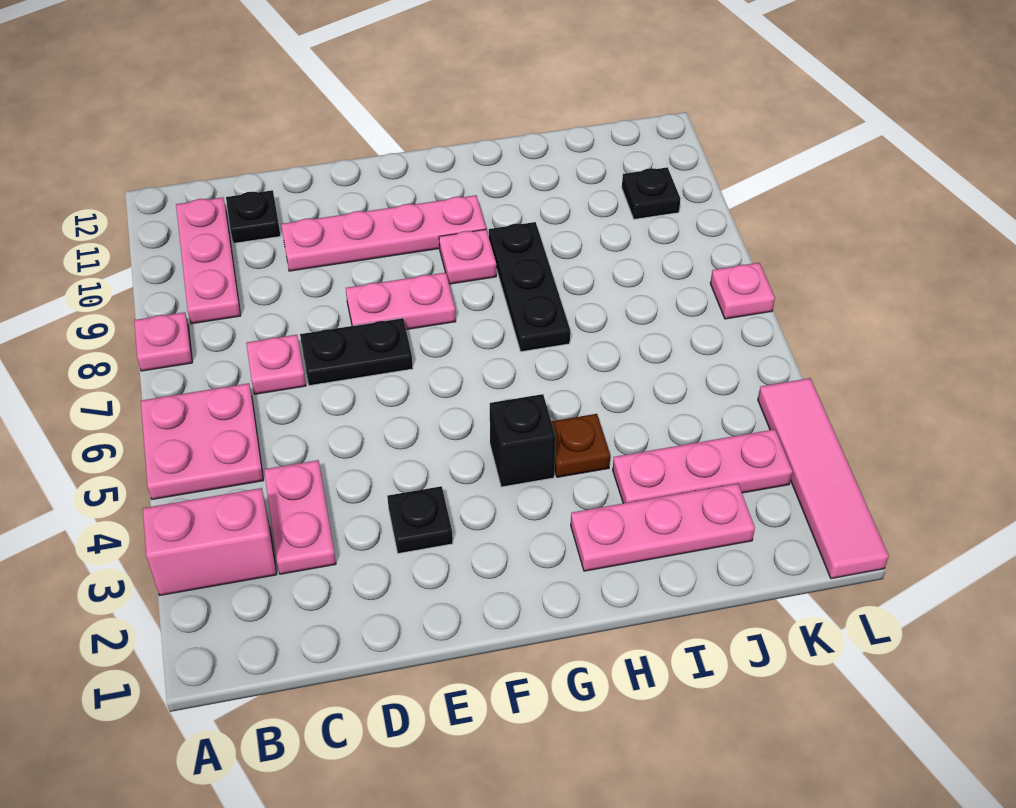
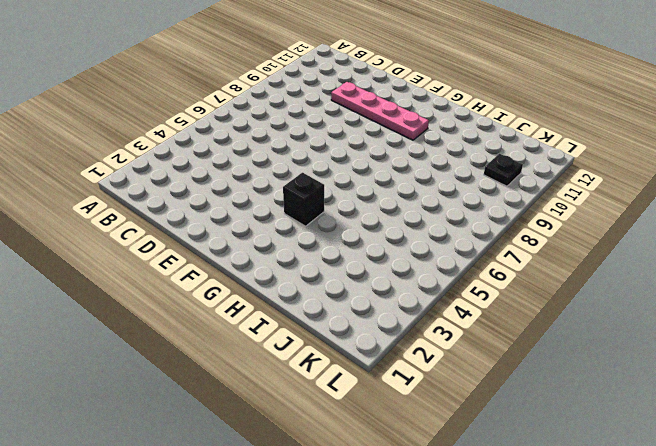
none -> pink brick A3:B3 level 1
none -> pink plate A5:B6 level 1
none -> pink plate A8 level 1

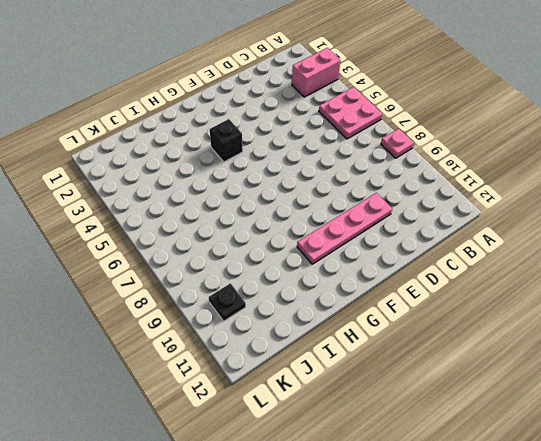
none -> pink plate B9:B11 level 1
none -> pink plate C3:C4 level 1
none -> pink plate C7 level 1

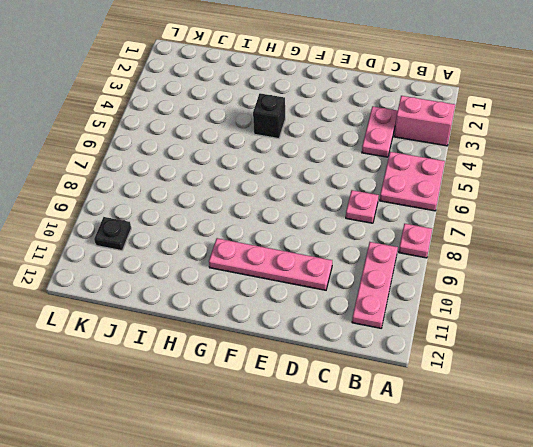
none -> black plate C11 level 1
none -> black plate D7:E7 level 1
none -> black plate E3 level 1

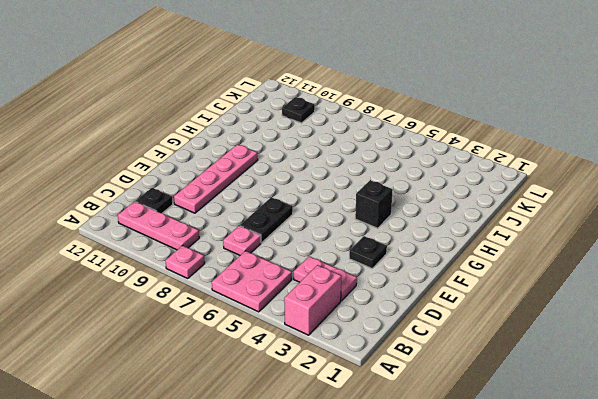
none -> pink plate E8:F8 level 1
none -> pink plate G9 level 1
none -> pink plate H2:J2 level 1

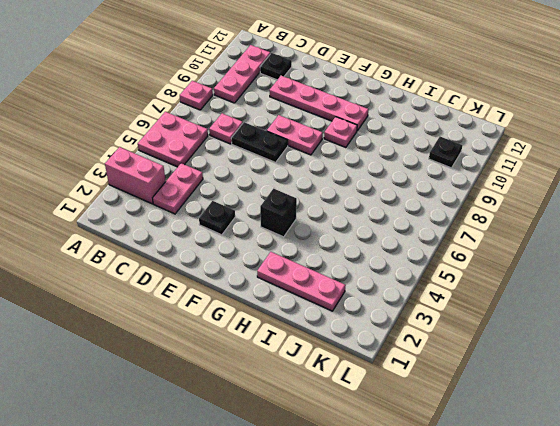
none -> brown plate H4 level 1
none -> black plate H7:H9 level 1
none -> pink plate I3:K3 level 1

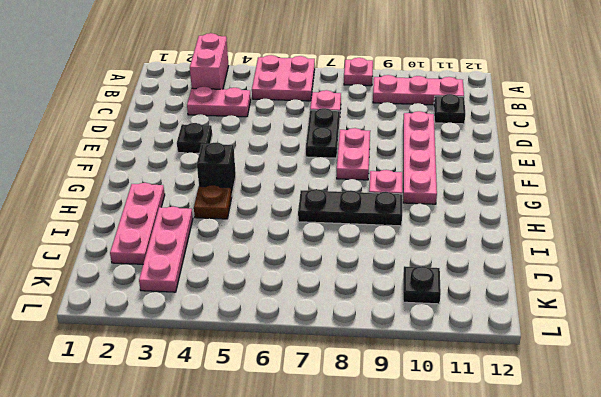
none -> pink tile L1:L4 level 1
none -> pink plate L7 level 1

